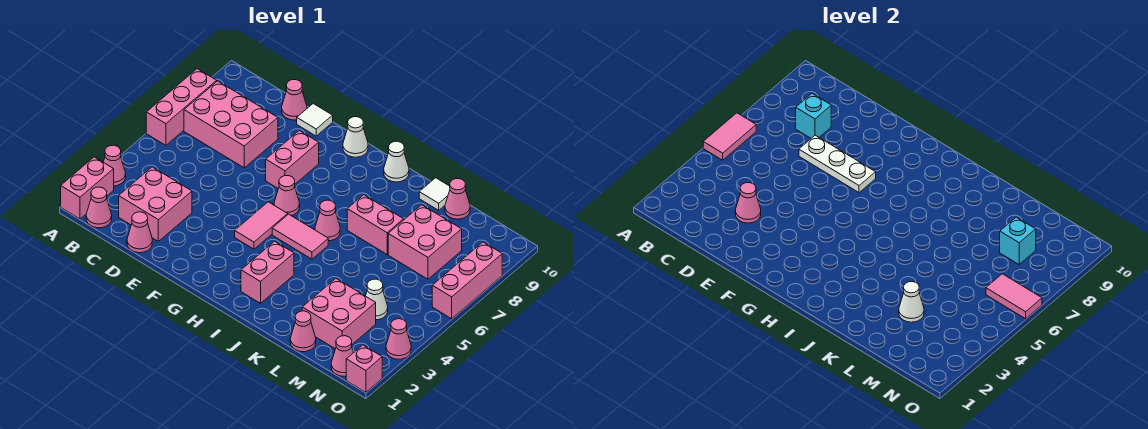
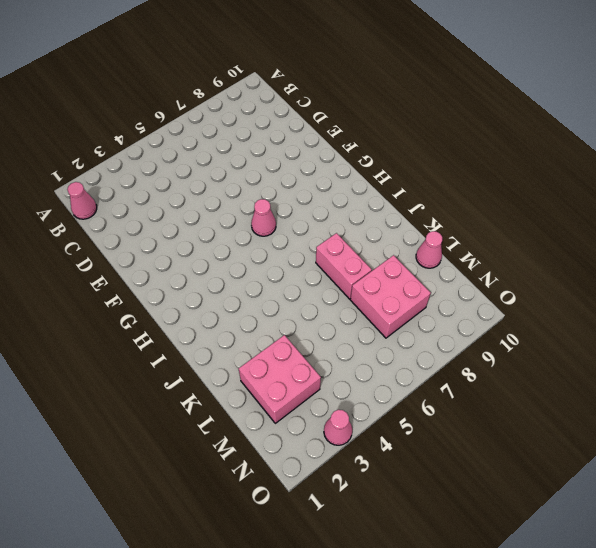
none -> pink brick A1:A2 level 1
none -> pink cone A3 level 1
none -> pink brick A6:A8 level 1
none -> pink brick B7:D8 level 1

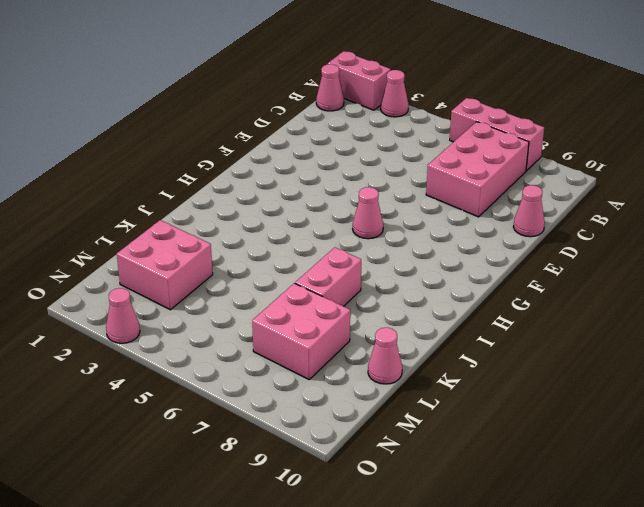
none -> pink brick C2:D3 level 1
none -> pink cone D1 level 1
none -> white tile E10 level 1
none -> pink brick F7:F8 level 1

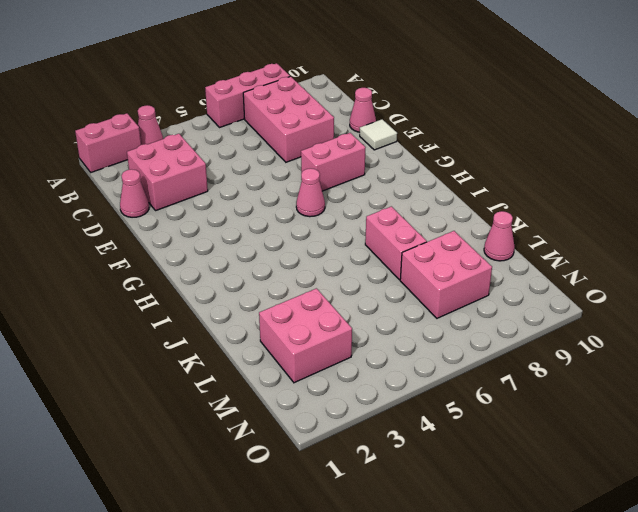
none -> pink cone B1 level 1
none -> pink tile G4:G5 level 1
none -> white cone G10 level 1
none -> pink tile H5:I5 level 1

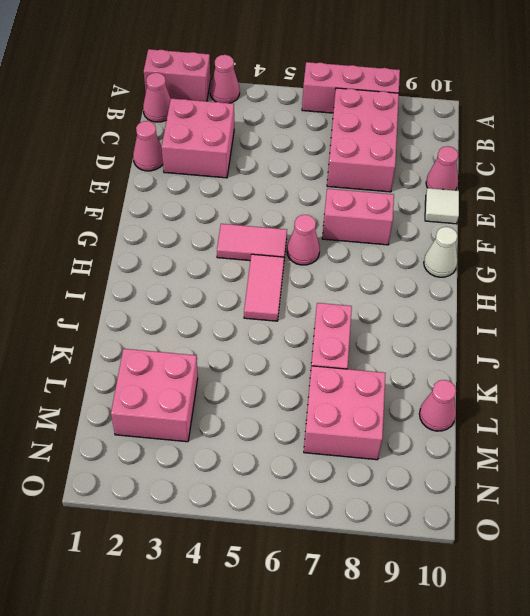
none -> pink brick I2:I3 level 1
none -> pink cone I6 level 1
none -> white cone I10 level 1
none -> white tile K10 level 1

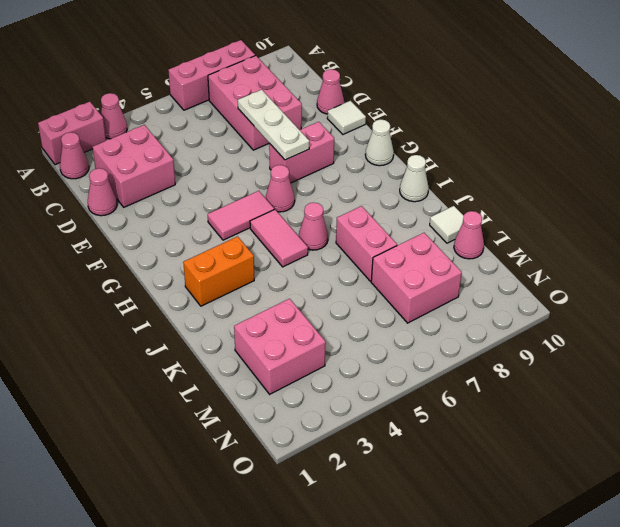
orange brick I2:I3 level 1 -> pink brick I2:I3 level 1
none -> pink cone L1 level 1
none -> white cone M4 level 1
none -> pink cone N1 level 1
none -> pink brick O1 level 1

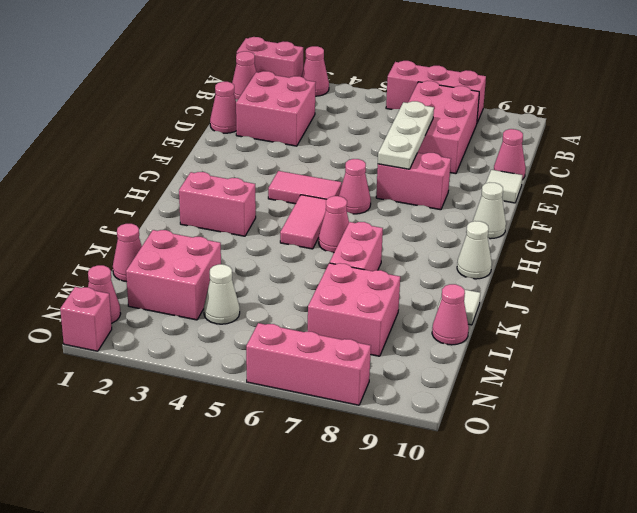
none -> pink cone O3 level 1
none -> pink tile A5:A6 level 2
none -> cyan brick C8 level 2
none -> pink cone D3 level 2

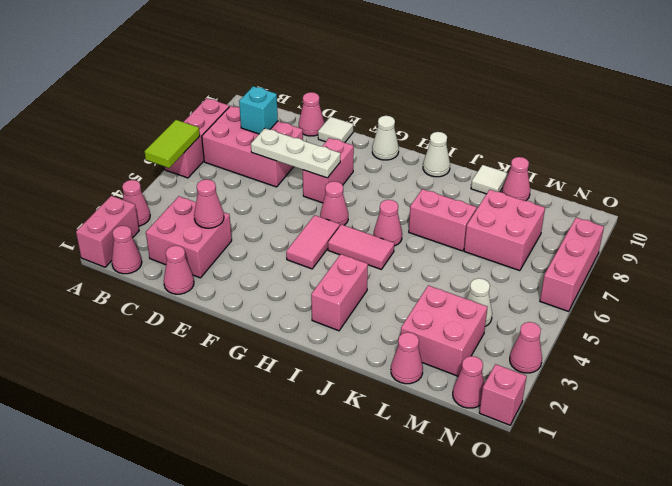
lime tile A5:A6 level 2 -> pink tile A5:A6 level 2
none -> white cone L3 level 2
none -> cyan brick M8 level 2
none -> pink tile N6:O6 level 2

